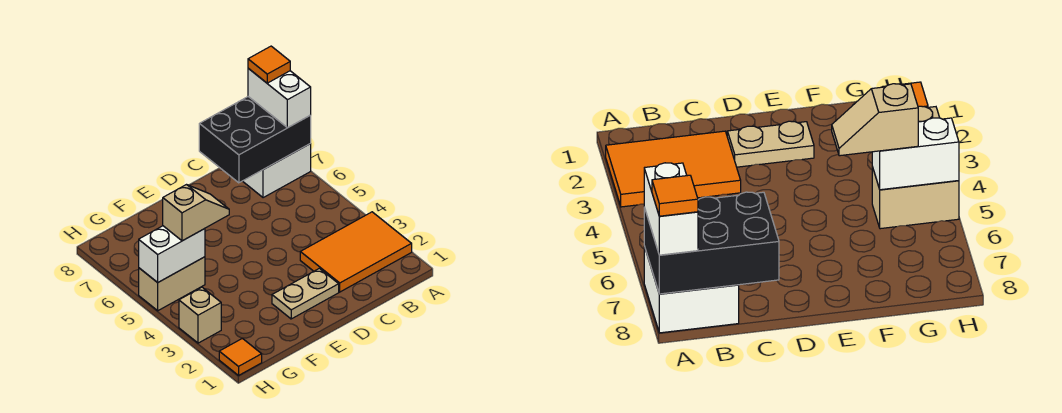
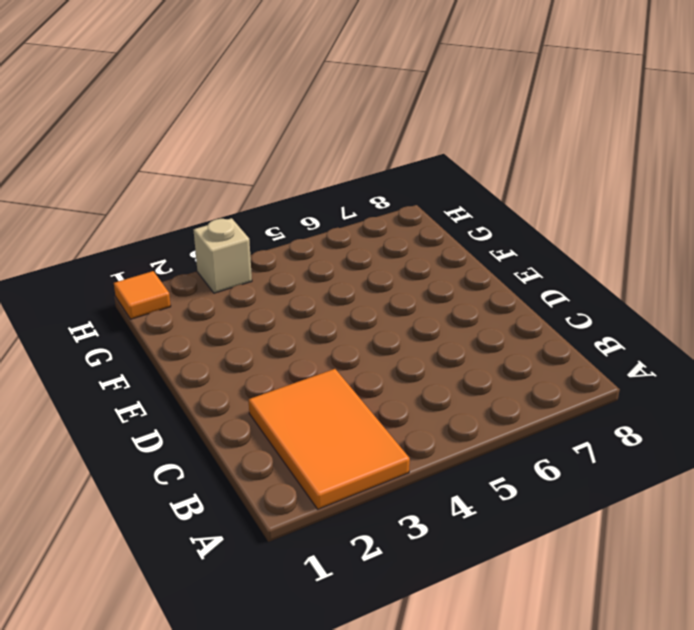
none -> white brick A7:B8 level 1
none -> tan plate D2:E2 level 1

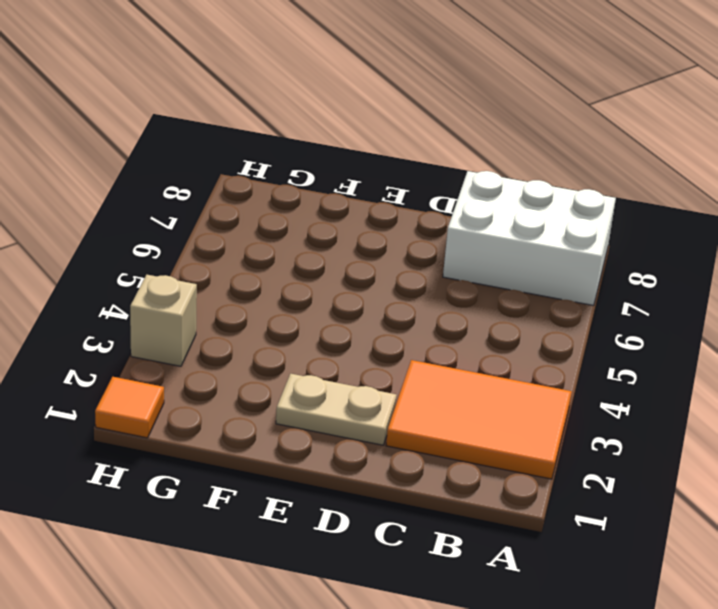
white brick A7:C8 level 1 -> white brick A7:B8 level 1
none -> tan brick G5:H5 level 1
none -> black brick A7:C8 level 2

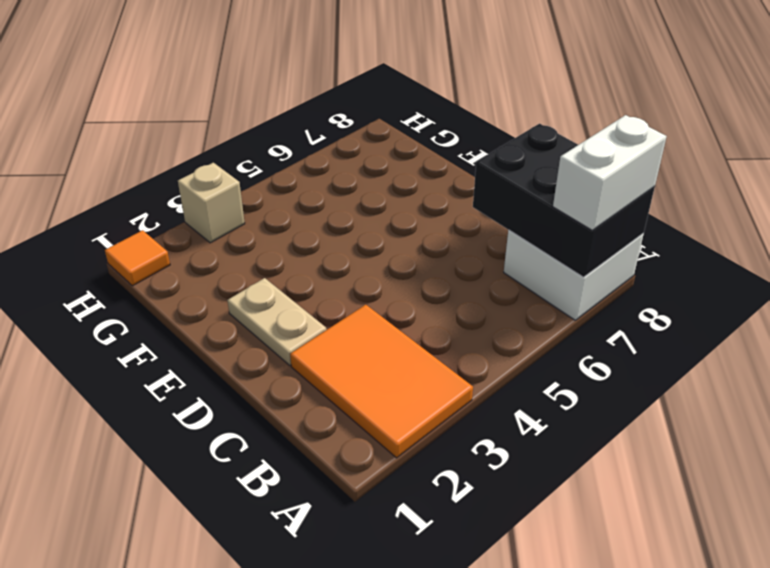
none -> tan brick G5:H5 level 1
none -> white brick G5:H5 level 2

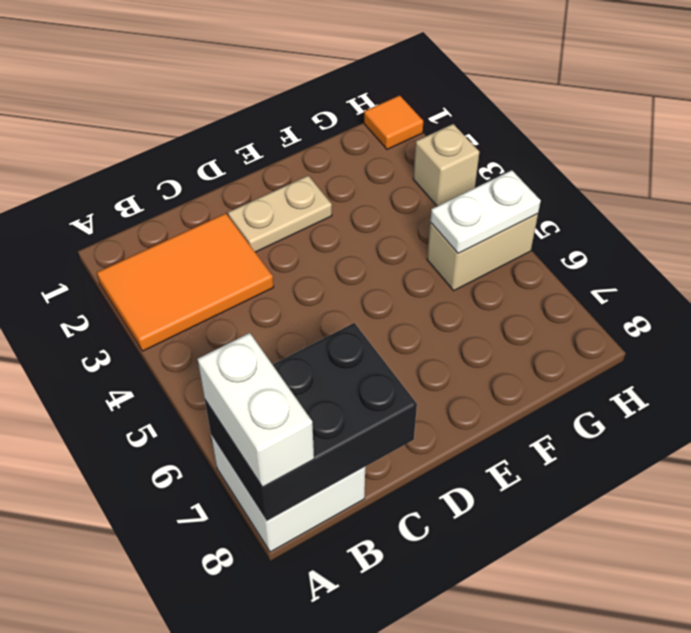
white plate G5:H5 level 2 -> white brick G5:H5 level 2
none -> tan slope F5:G5 level 3 top G
none -> orange tile A8 level 4

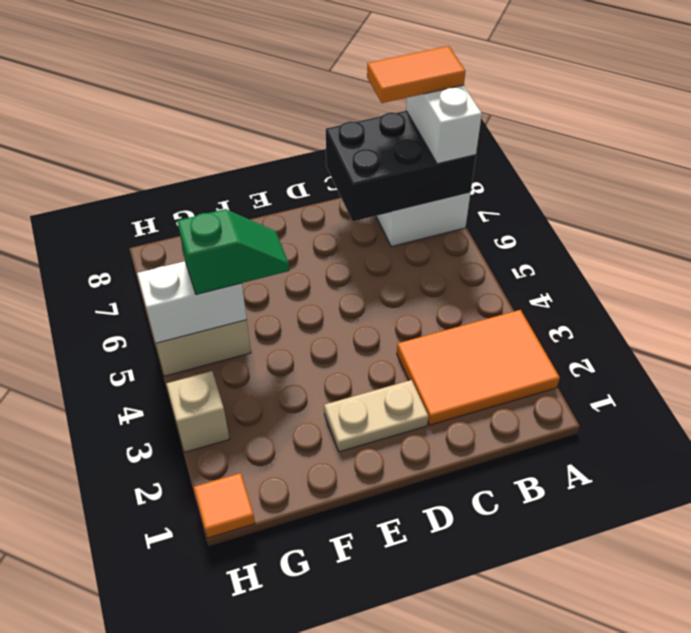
orange tile A8:B8 level 4 -> orange tile A8 level 4
green slope F5:G5 level 3 top G -> tan slope F5:G5 level 3 top G

